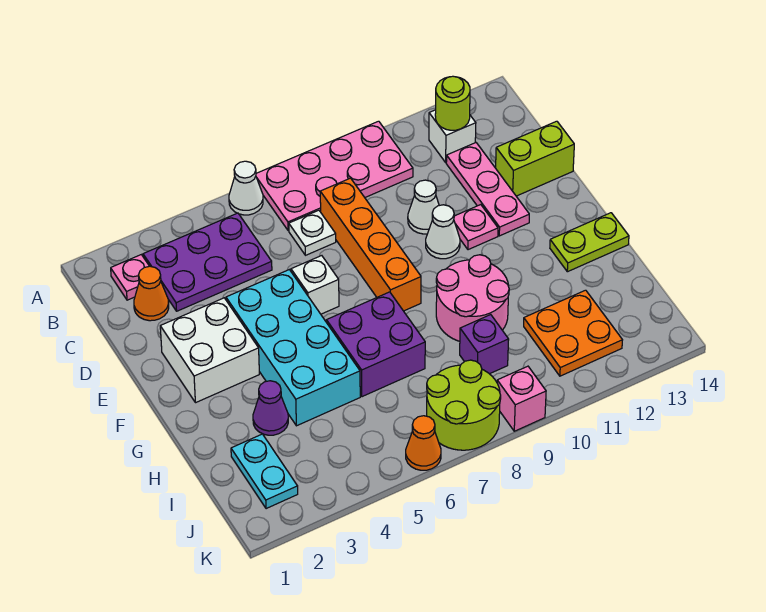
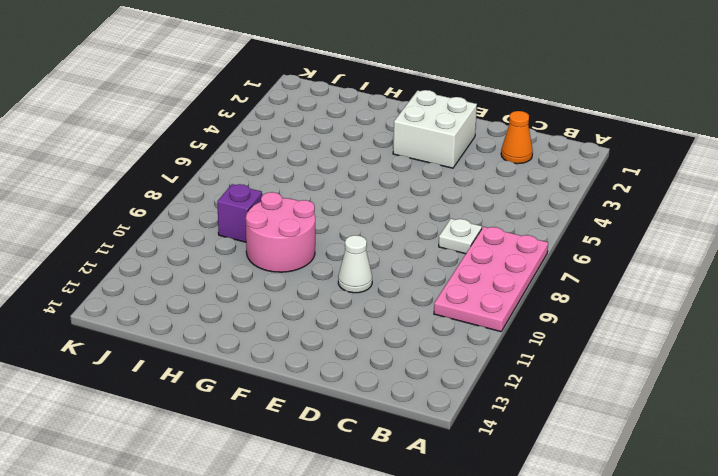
none -> white cone A6 level 1
none -> pink plate B2 level 1
none -> purple plate B3:C5 level 1

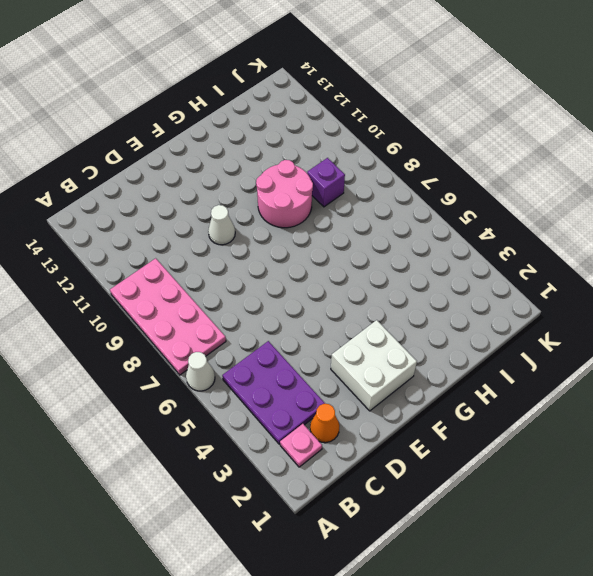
none -> white brick B12 level 1
none -> white plate C7 level 1
none -> orange brick C8:F8 level 1

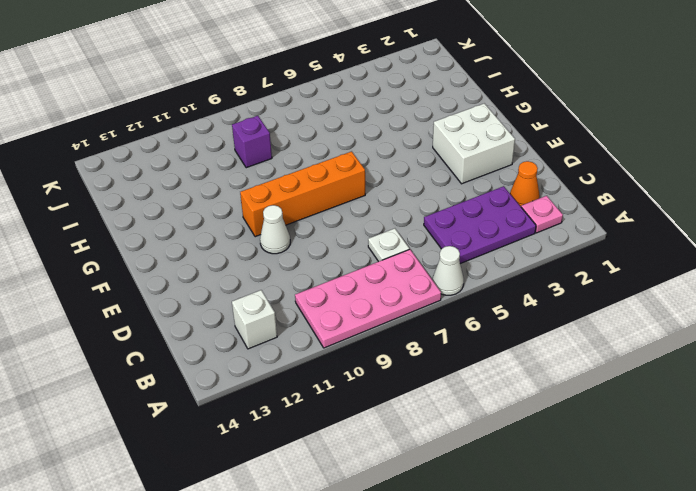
orange brick F7:F10 level 1 -> orange brick C8:F8 level 1
none -> pink plate C12:E12 level 1
none -> white cone D10 level 1
none -> lime brick D13:D14 level 1

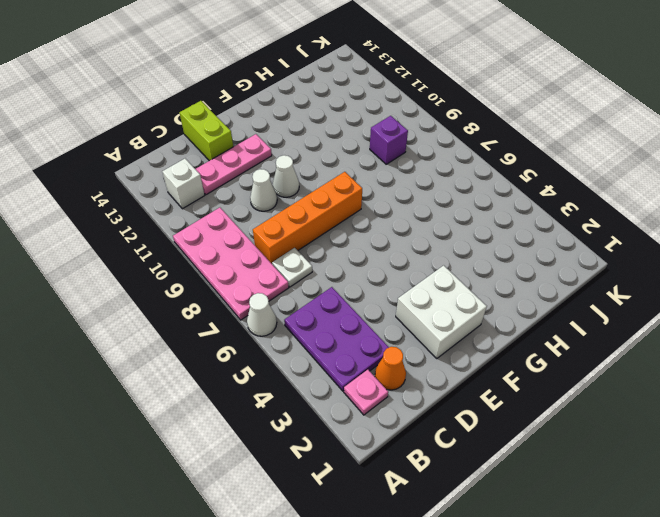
none -> cyan brick E4:H5 level 1
none -> white brick E6 level 1
none -> pink plate E11 level 1

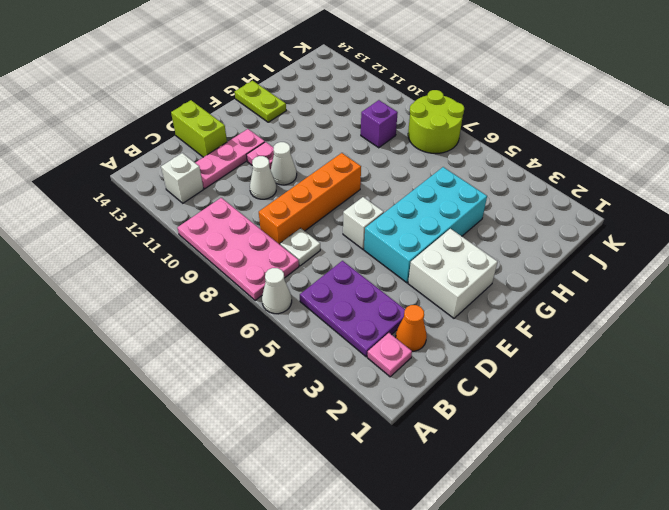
none -> purple brick G6:H7 level 1
none -> pink round brick G9:H10 level 1
none -> purple cone H3 level 1

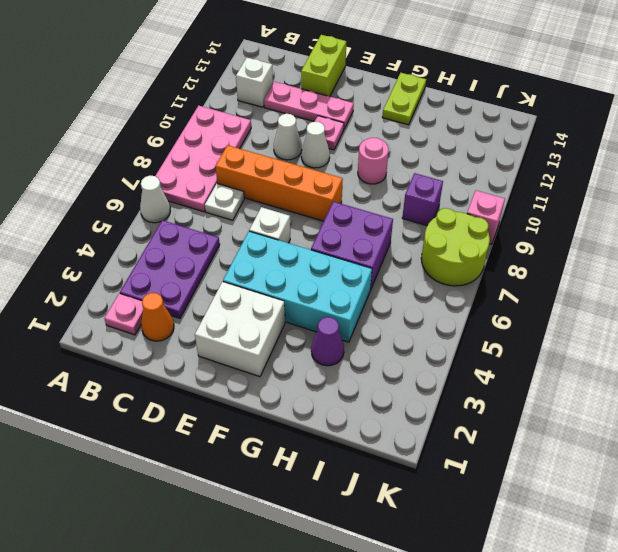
pink round brick G10 level 1 -> pink round brick G9:H10 level 1
none -> cyan plate I2:J2 level 1
none -> orange plate I11:J12 level 1
none -> orange cone K6 level 1

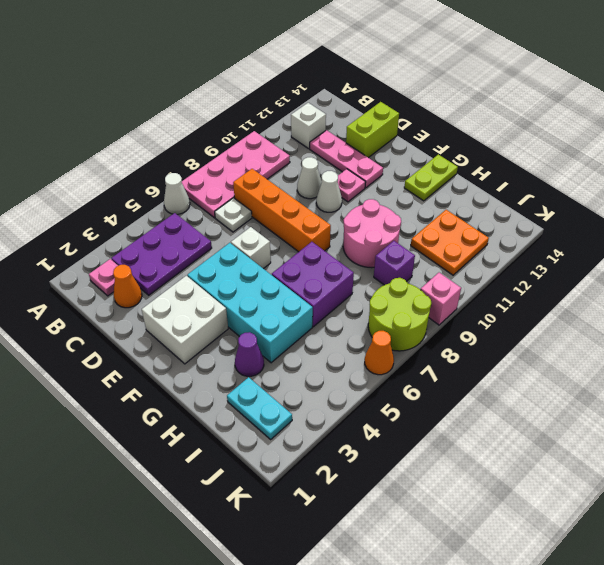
none -> lime round brick B12 level 2

